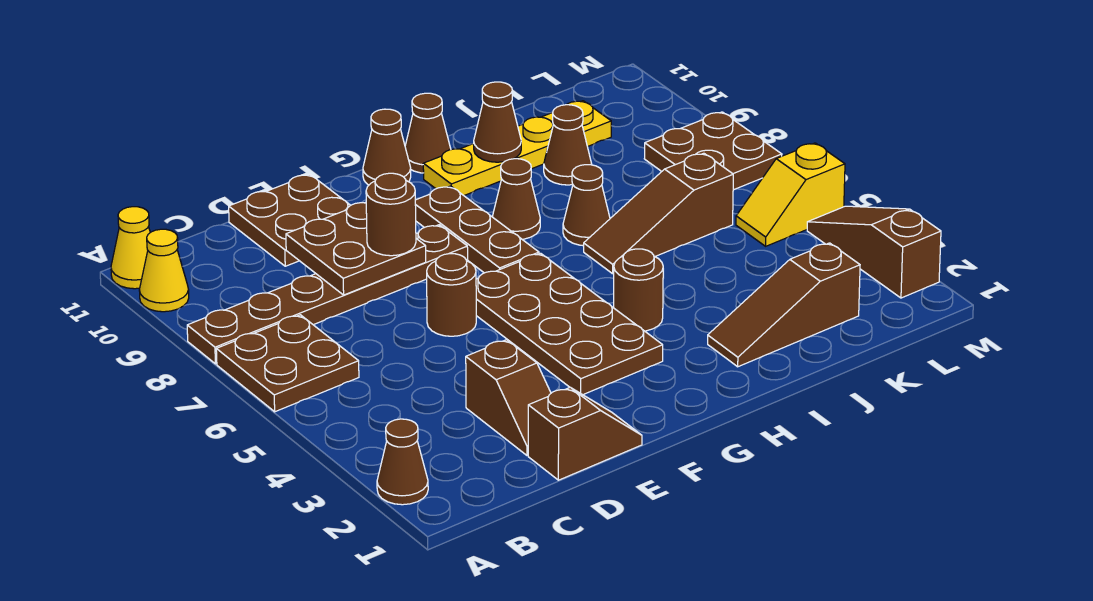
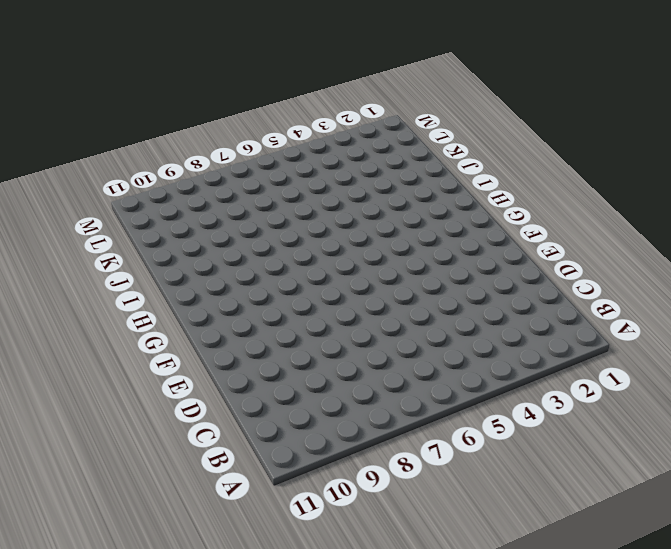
none -> brown cone A2 level 1
none -> brown plate A6:B7 level 1
none -> brown plate A8:F8 level 1

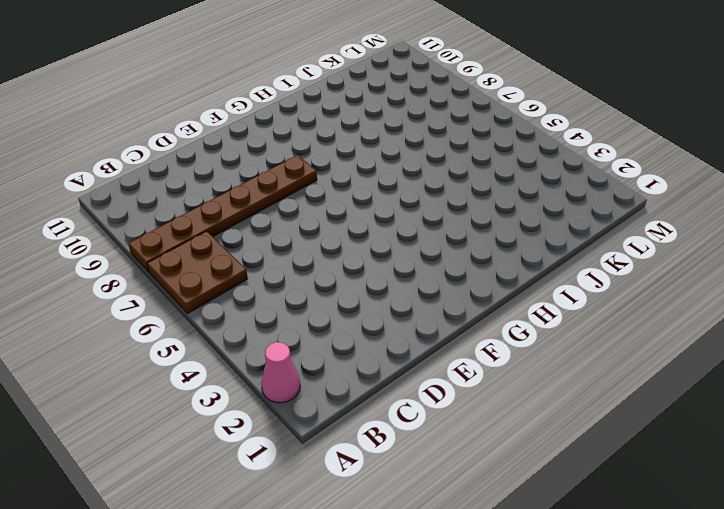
pink cone A2 level 1 -> brown cone A2 level 1
none -> yellow cone A10 level 1
none -> yellow cone A11 level 1
none -> brown slope D1:E1 level 1 top D

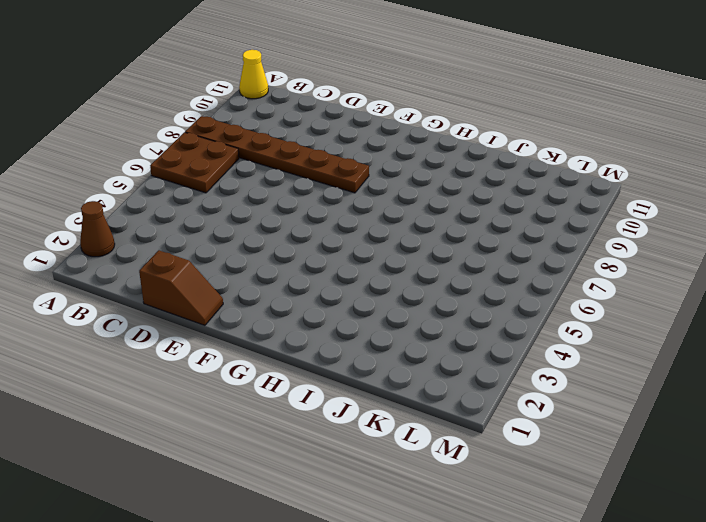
none -> yellow cone A10 level 1
none -> brown slope D2:D3 level 1 top 3
none -> brown plate D10:E11 level 1

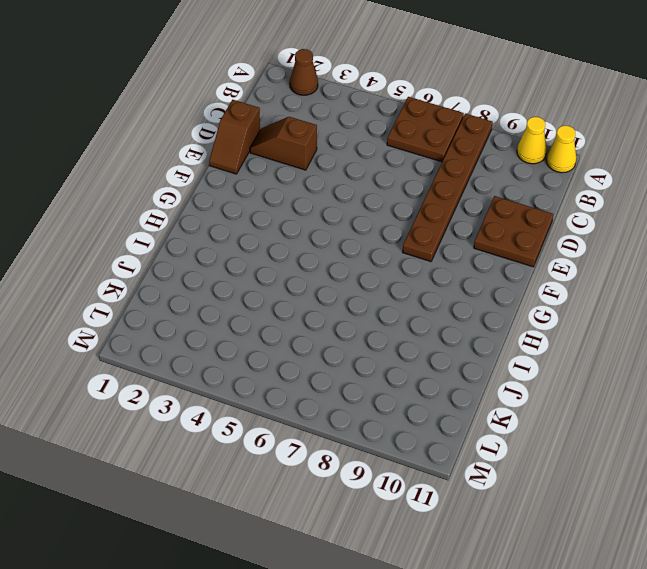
none -> brown round brick E6 level 1
none -> brown plate F3:G6 level 1
none -> brown plate G7:G9 level 1

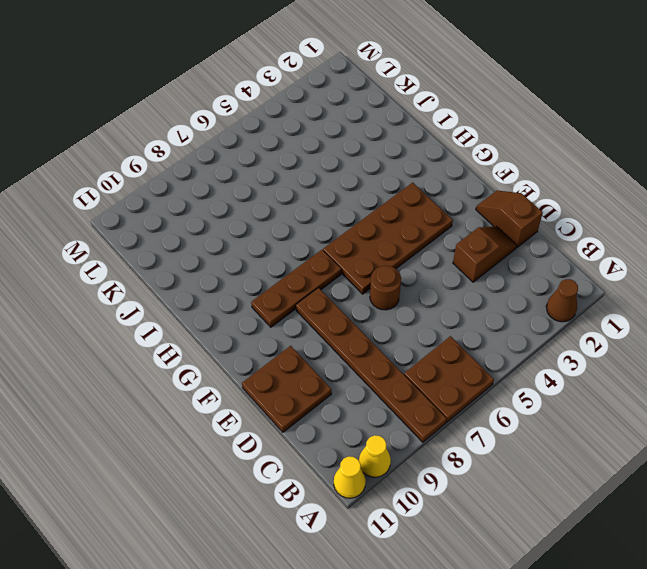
none -> brown cone G11 level 1
none -> brown round brick H4 level 1
none -> brown cone H8 level 1

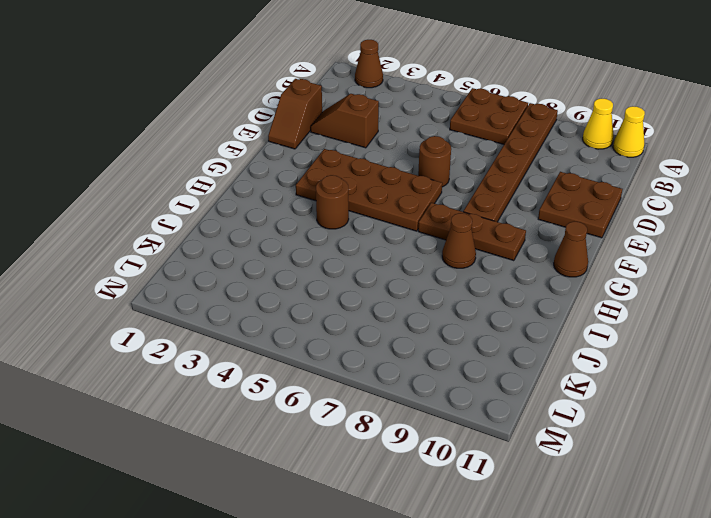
none -> yellow plate H10:K10 level 1
none -> brown cone H11 level 1
none -> brown slope I2:K2 level 1 top K

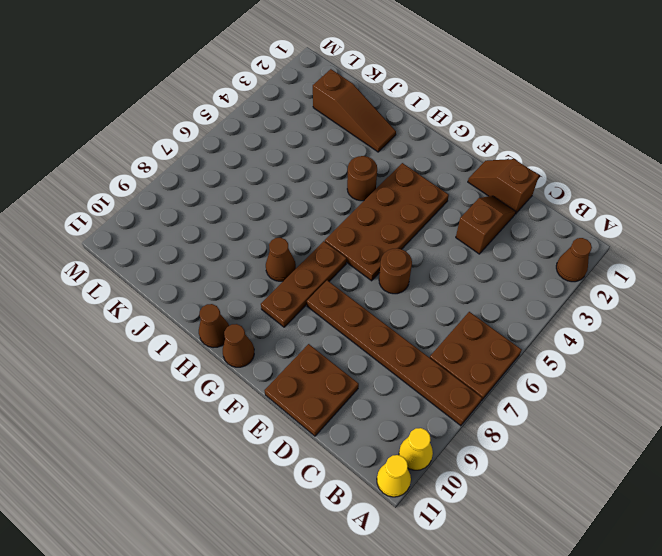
none -> yellow plate H10:K10 level 1
none -> brown slope I6:K6 level 1 top K
none -> brown cone I7 level 1

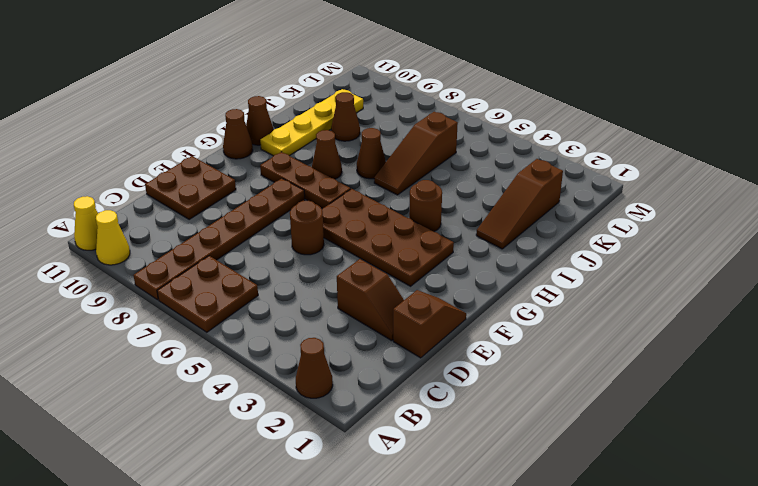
none -> yellow slope L5:M5 level 1 top M
none -> brown plate L7:M8 level 1
none -> brown slope M2:M4 level 1 top 2

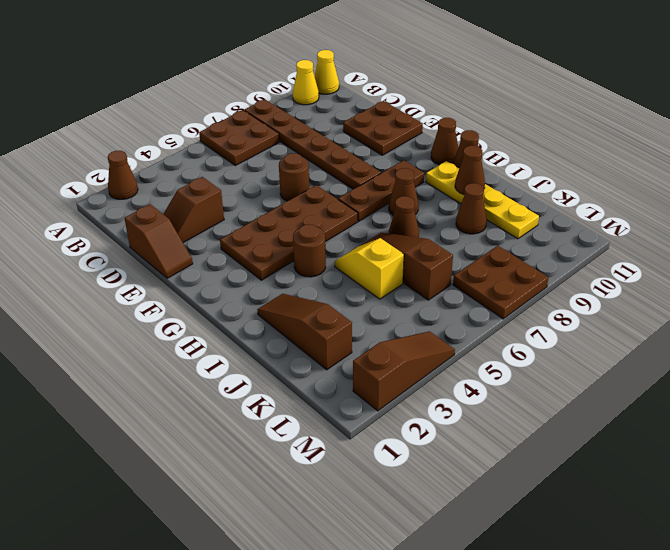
yellow slope I5:J5 level 1 top J -> yellow slope L5:M5 level 1 top M
none -> brown plate D8:E9 level 2
none -> brown round brick E8 level 3

